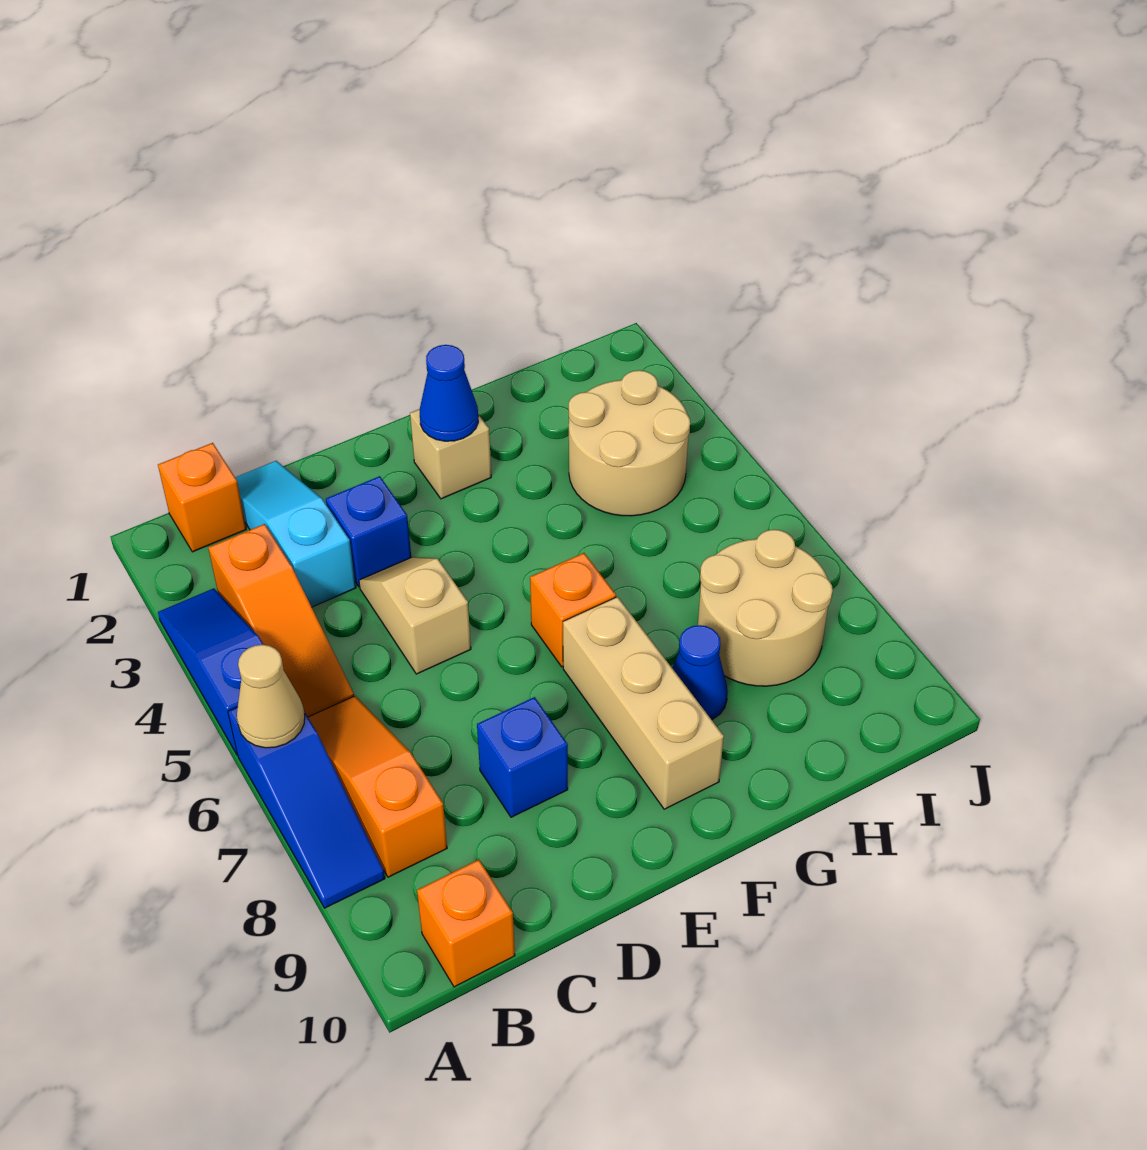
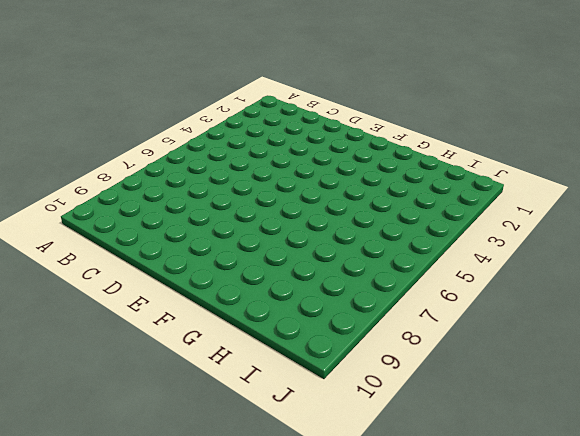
none -> blue slope A3:A5 level 1 top 5
none -> blue slope A6:A8 level 1 top 6
none -> orange brick B1 level 1

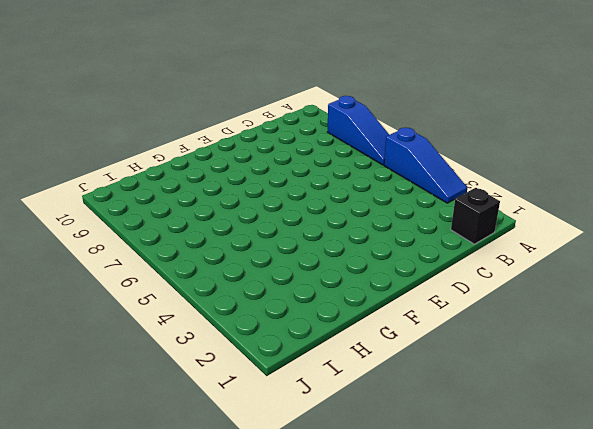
blue slope A6:A8 level 1 top 8 -> blue slope A6:A8 level 1 top 6
black brick B1 level 1 -> orange brick B1 level 1
none -> orange slope B3:B5 level 1 top 3
none -> orange slope B6:B8 level 1 top 8
none -> orange brick B10 level 1

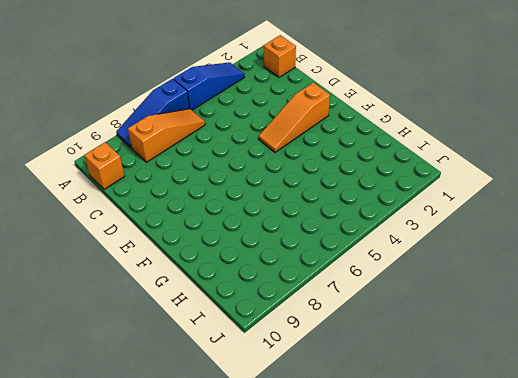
orange slope E2:E4 level 1 top 2 -> orange slope B3:B5 level 1 top 3
none -> cyan slope C1:C3 level 1 top 3
none -> blue brick D3 level 1
none -> tan slope D4:D5 level 1 top 5

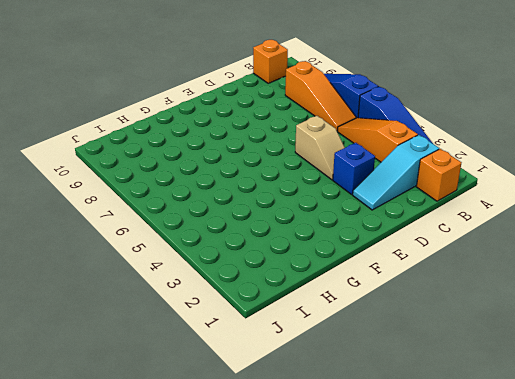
cyan slope B2:D2 level 1 top B -> cyan slope C1:C3 level 1 top 3
none -> blue brick D8 level 1
none -> tan brick F2 level 1
none -> orange brick F6 level 1

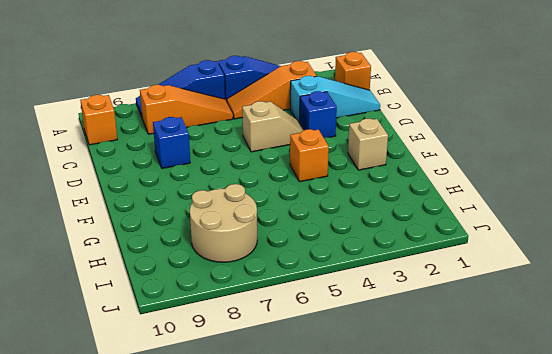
orange brick F4 level 1 -> orange brick F6 level 1
none -> tan brick F7:F9 level 1
none -> blue cone G8 level 1
none -> tan round brick H3:I4 level 1

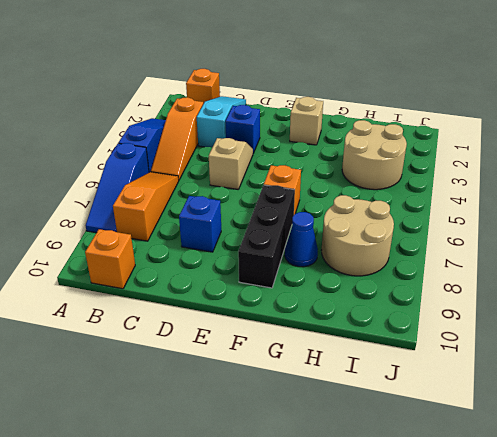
black brick F7:F9 level 1 -> tan brick F7:F9 level 1
none -> tan cone A6 level 2
none -> blue cone F2 level 2

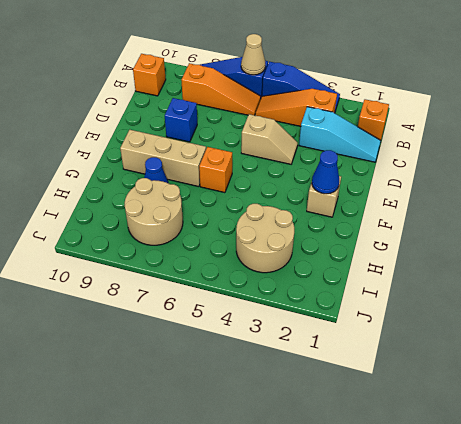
none -> blue brick D3 level 1

